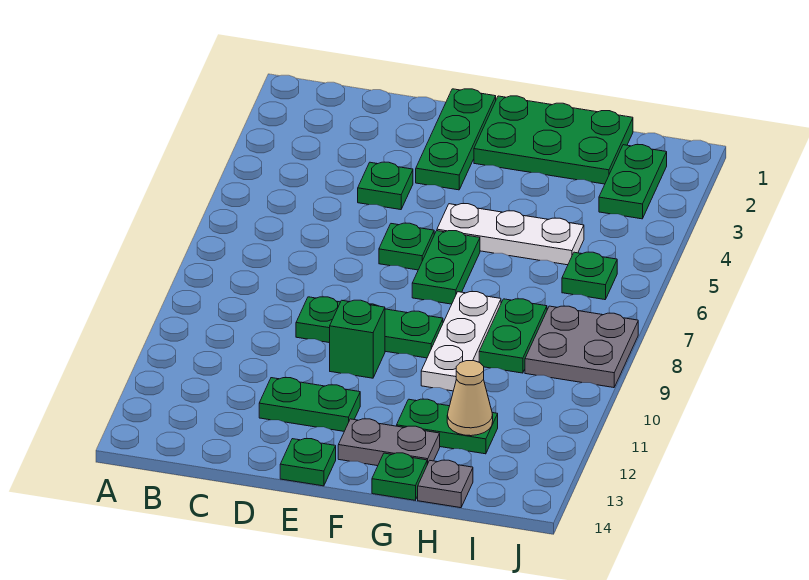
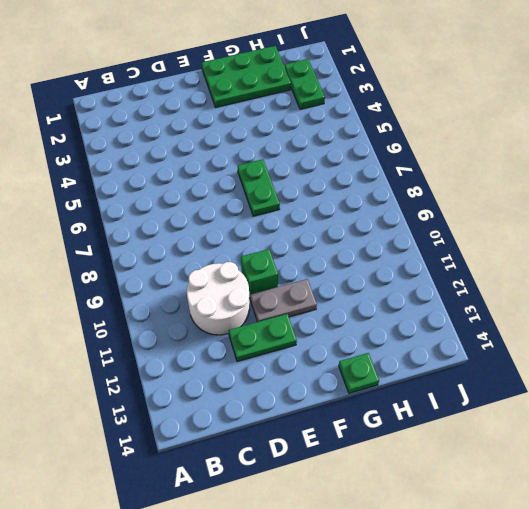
white round brick C10:D11 level 1 -> none
grey plate E11:F11 level 1 -> grey plate F13:G13 level 1
none -> green plate D4 level 1
none -> green plate D9:F9 level 1
none -> green plate E1:E3 level 1

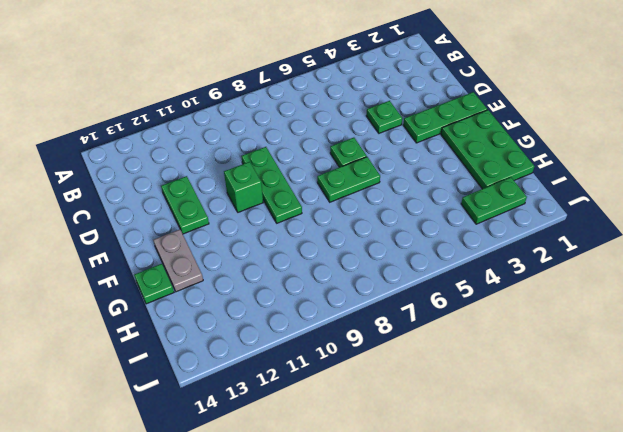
none -> green plate E14 level 1
none -> white plate F5:H5 level 1
none -> white plate G8:G10 level 1

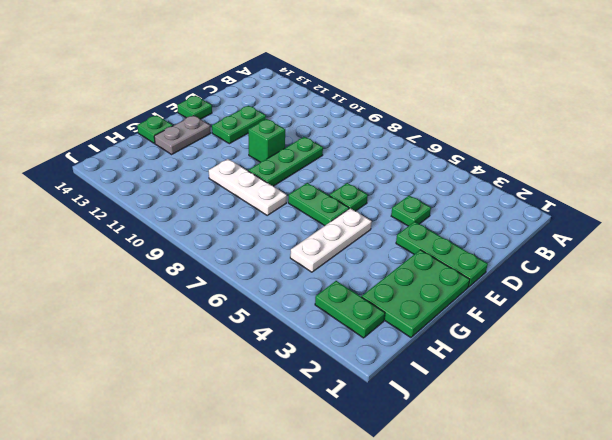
none -> green plate G12:H12 level 1
none -> green plate H8:H9 level 1
none -> grey plate H14 level 1

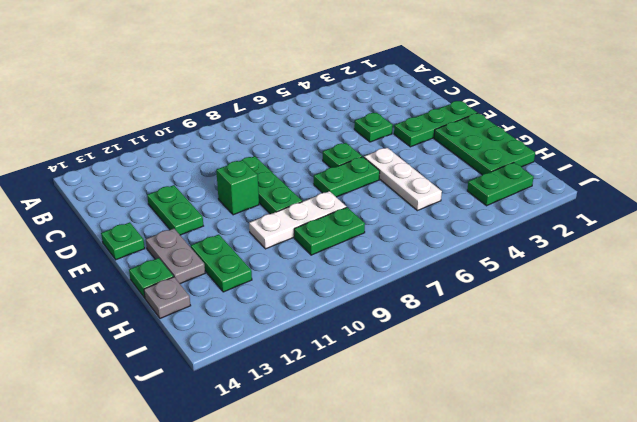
none -> green plate I6 level 1
none -> grey plate I8:J9 level 1
none -> tan cone H12 level 2

